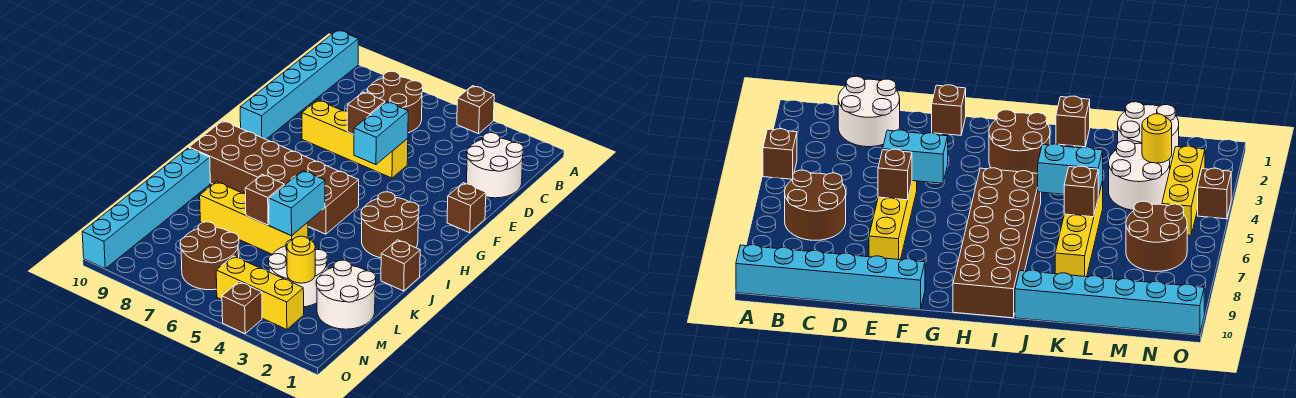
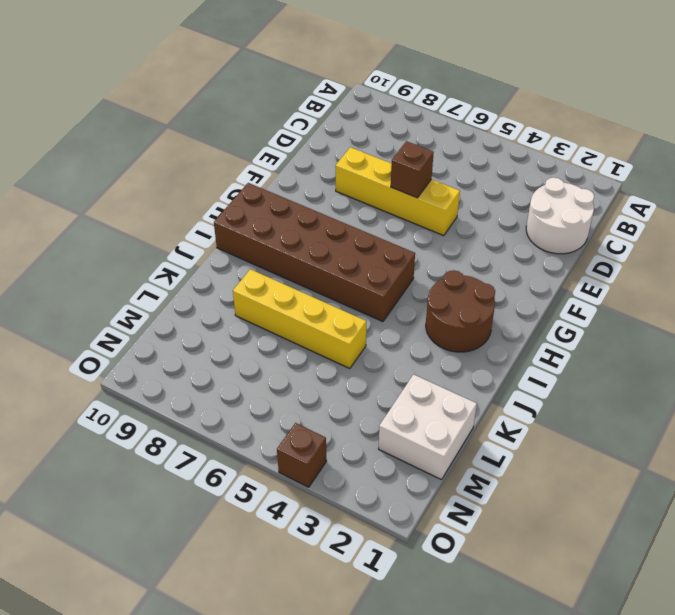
white brick L1:M2 level 1 -> white round brick L1:M2 level 1
none -> brown brick A4 level 1
none -> cyan brick A10:F10 level 1
none -> brown round brick B6:C7 level 1

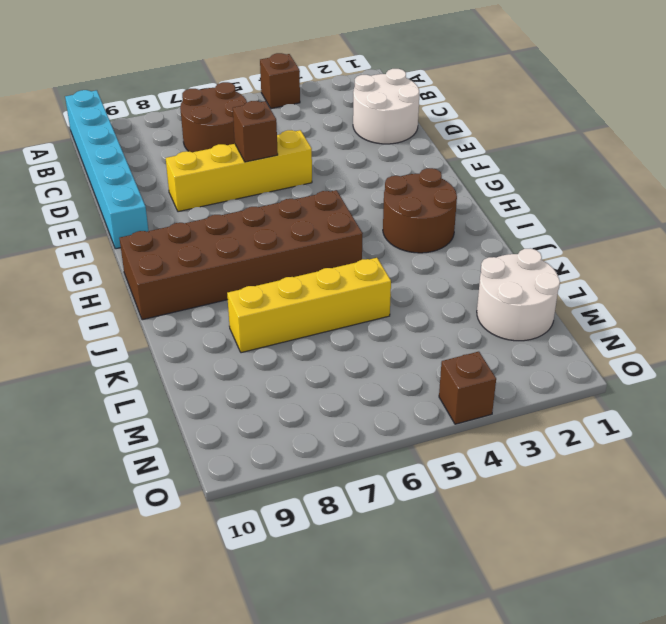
none -> brown brick F1 level 1
none -> brown brick J1 level 1
none -> cyan brick J10:O10 level 1

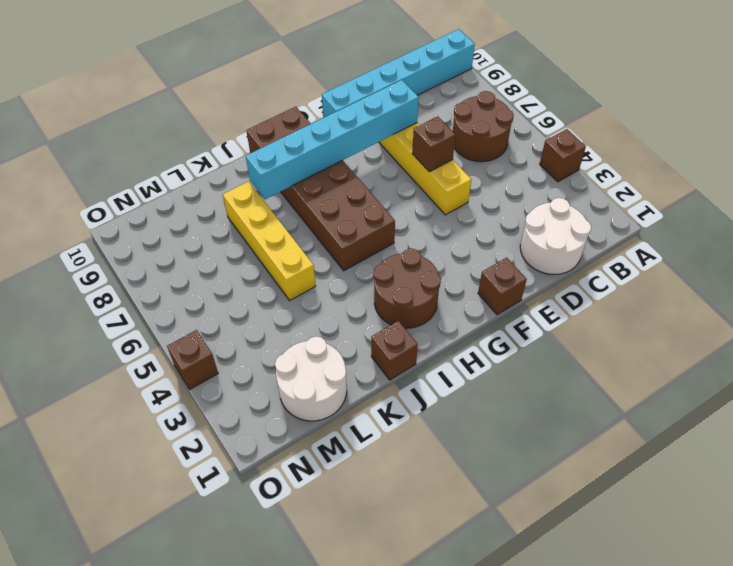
cyan brick E8:J8 level 2 -> cyan brick J10:O10 level 1
none -> white round brick L3:M4 level 1
none -> brown round brick M6:N7 level 1
none -> yellow brick N3:N5 level 1

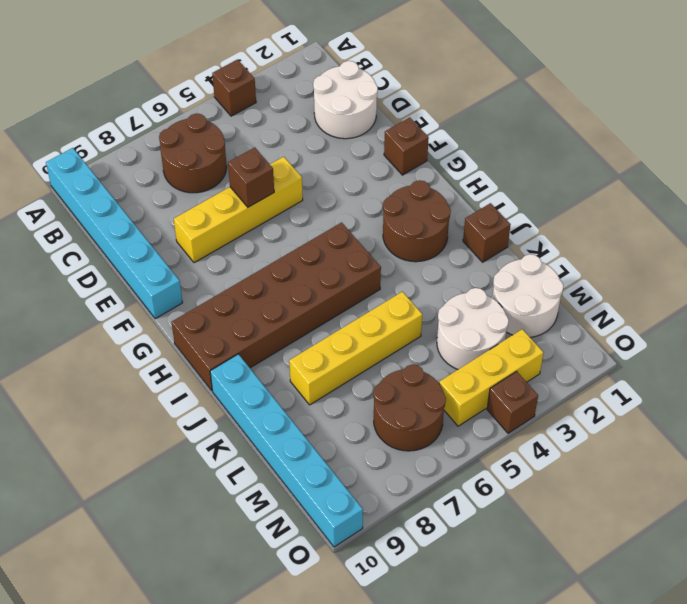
none -> cyan brick E5:F5 level 2
none -> cyan brick J5:K5 level 2
none -> brown brick K6 level 2

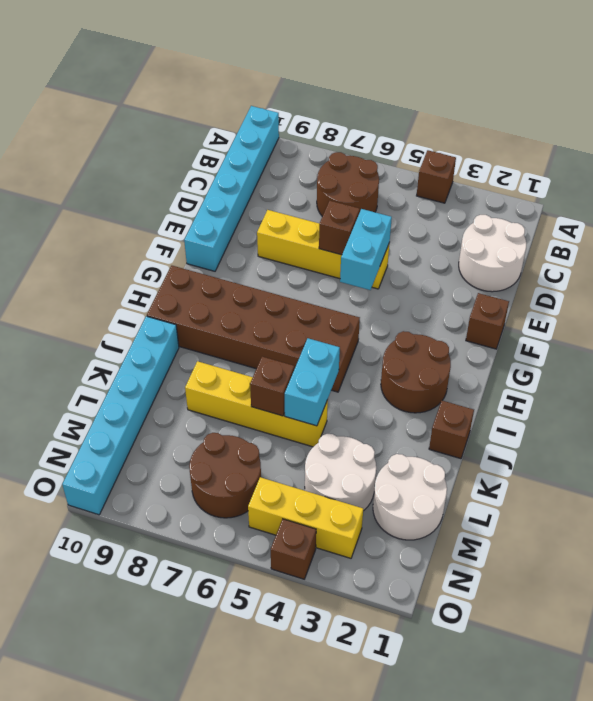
none -> yellow round brick M3 level 2

